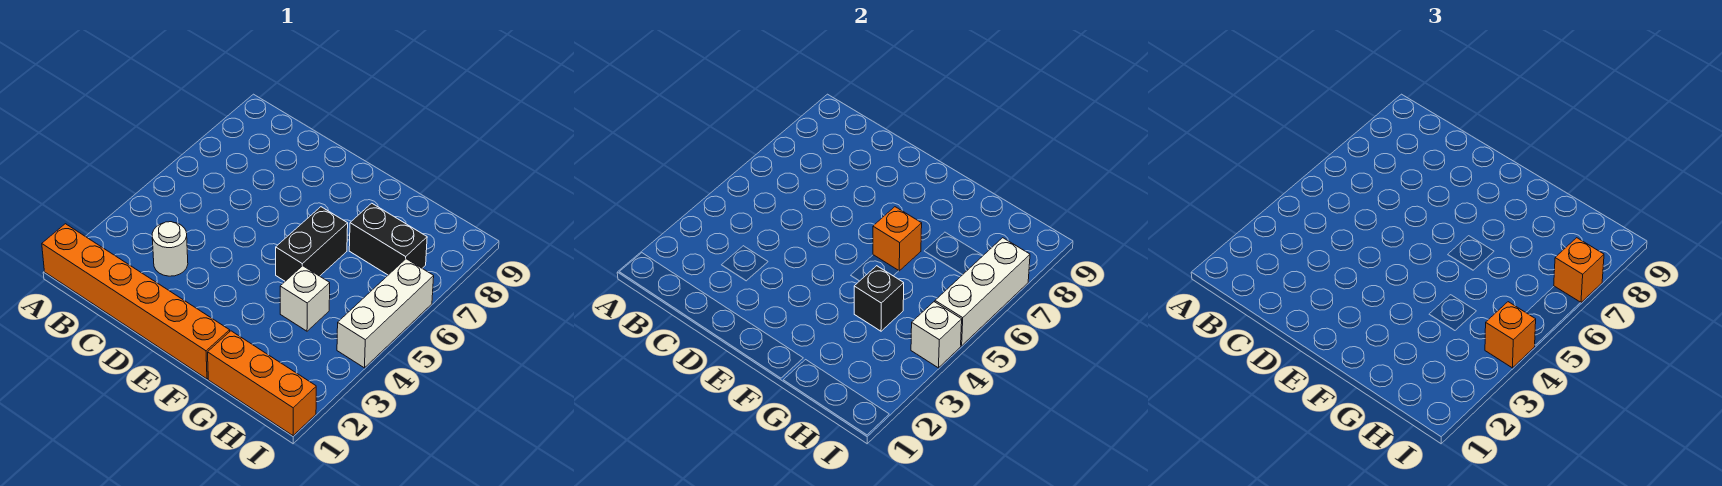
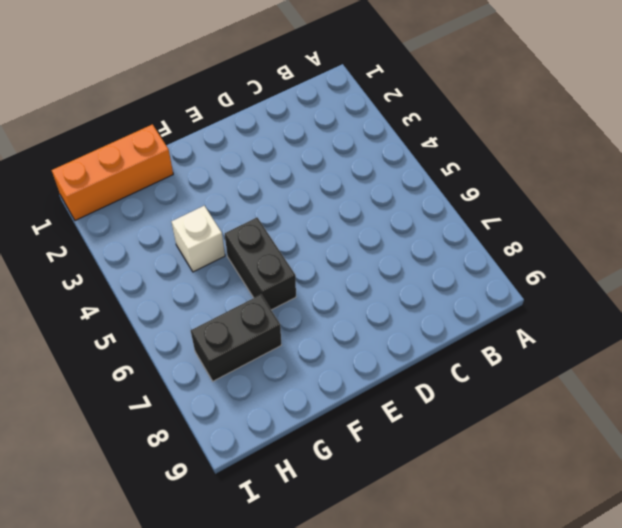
none -> orange brick A1:F1 level 1
none -> white round brick C3 level 1
none -> white brick I4:I6 level 1

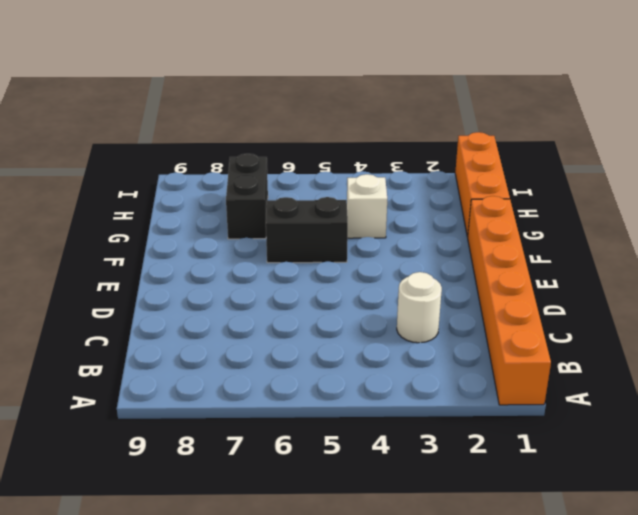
none -> white brick I4:I6 level 1
none -> orange brick F6 level 2
none -> black brick G4 level 2

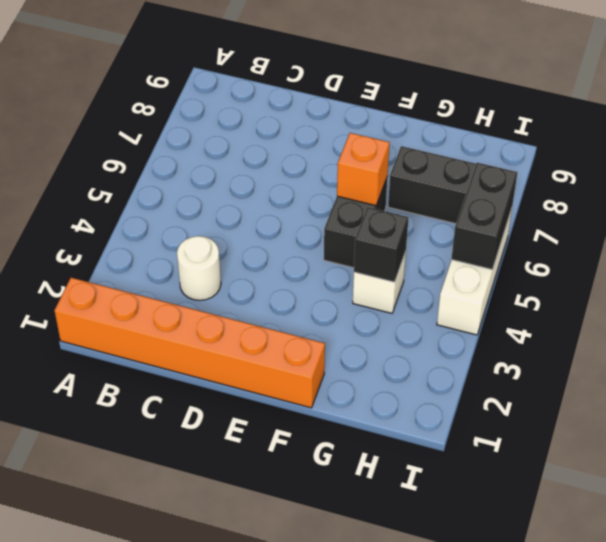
black brick I5:I6 level 2 -> white brick I5:I7 level 2
none -> orange brick G1:I1 level 1
none -> white brick I4 level 2
none -> orange brick I4 level 3

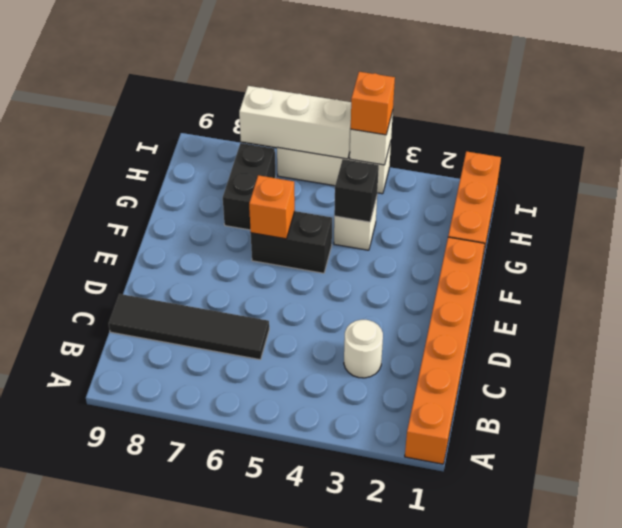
black tile C6:C9 level 1 -> none
none -> orange brick I7 level 3

